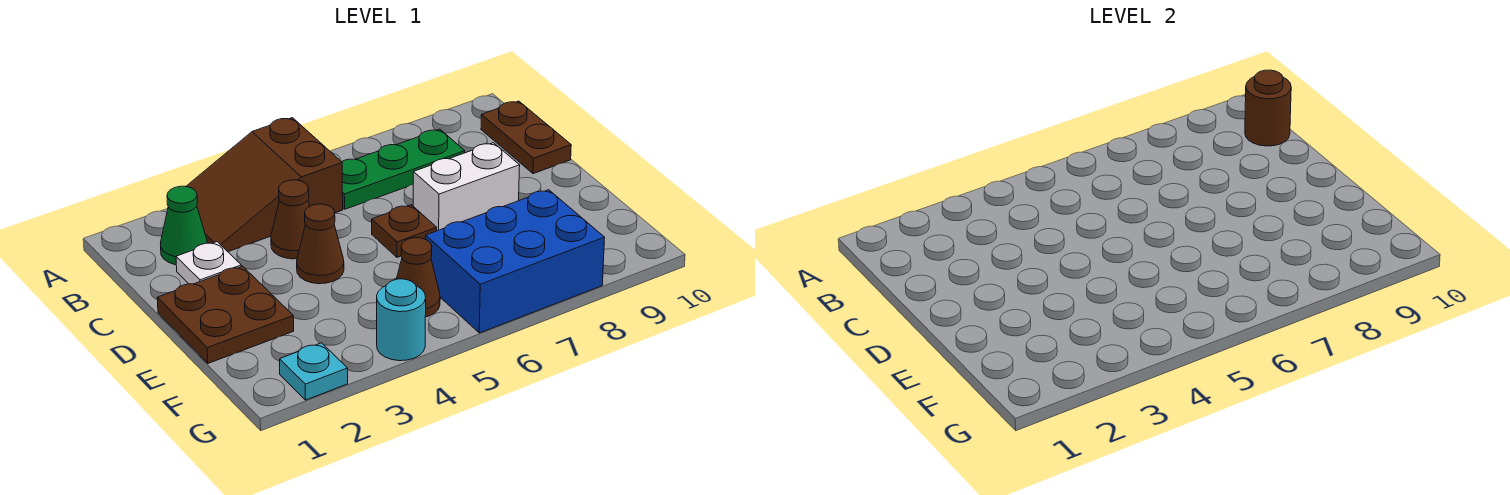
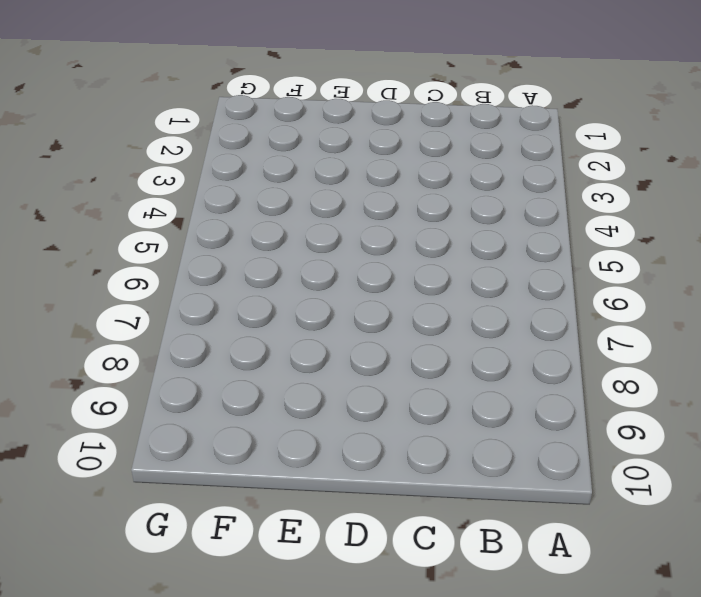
none -> brown slope A3:B5 level 1 top 5
none -> green cone B2 level 1
none -> green plate B6:B8 level 1

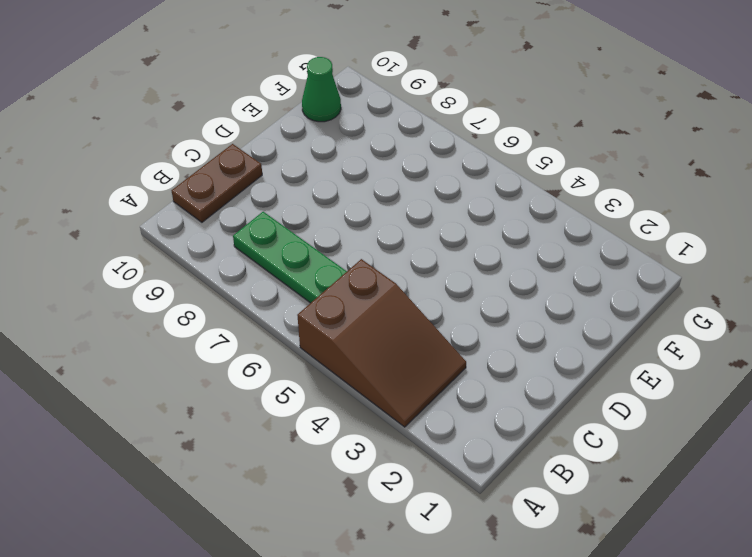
green cone F10 level 1 -> green cone B2 level 1
none -> white plate C2 level 1
none -> brown cone C4 level 1
none -> brown plate D1:E2 level 1

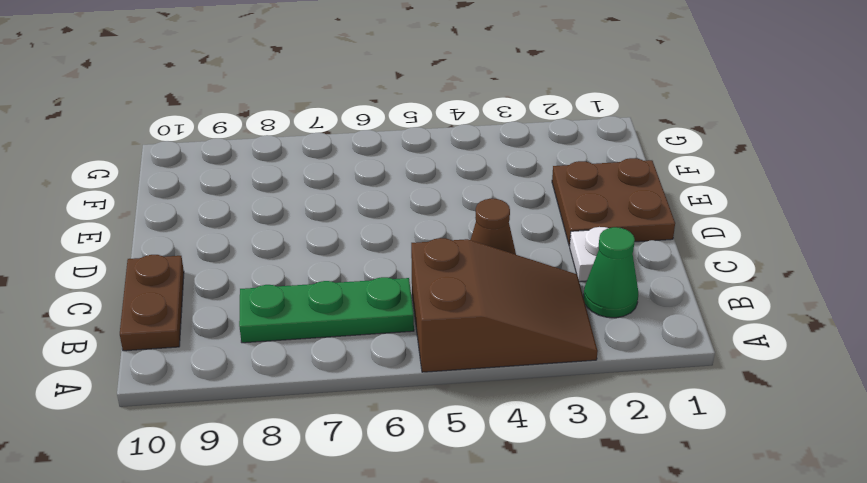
none -> brown cone D4 level 1
none -> brown plate D6 level 1
none -> white brick D7:D8 level 1

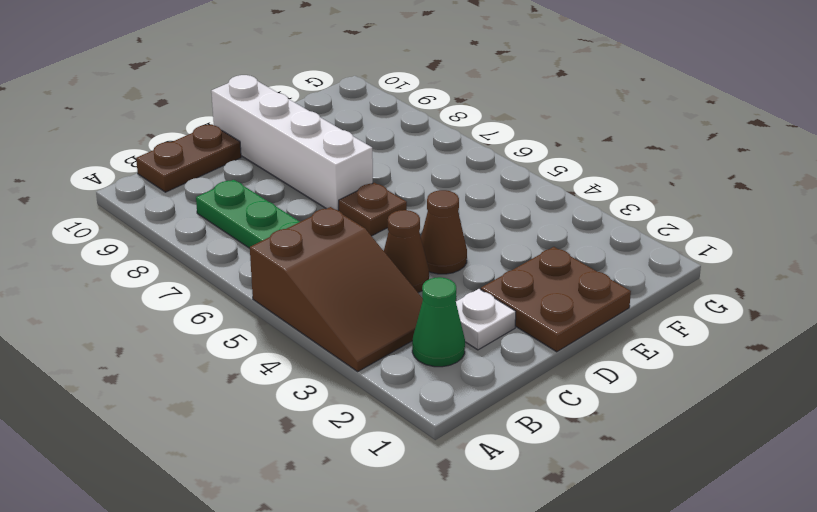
white brick D7:D10 level 1 -> white brick D7:D8 level 1
none -> brown cone F5 level 1
none -> blue brick F6:G8 level 1
none -> cyan plate G2 level 1

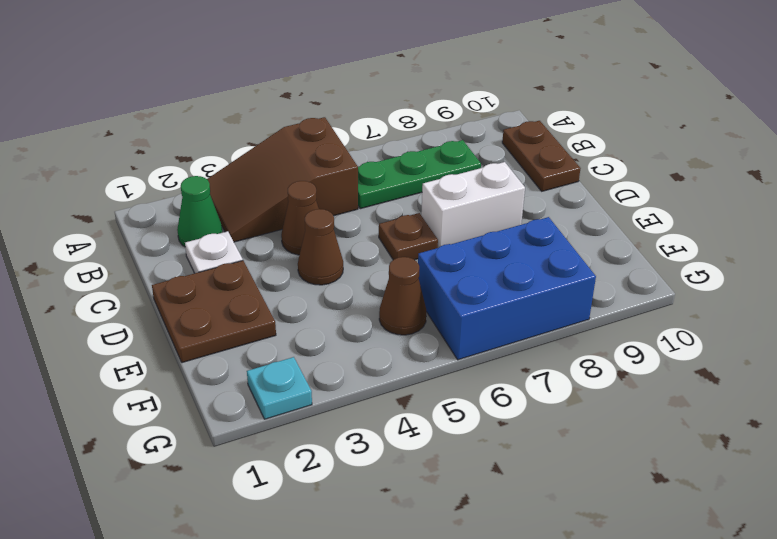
none -> cyan round brick G4 level 1
none -> brown round brick B10 level 2

